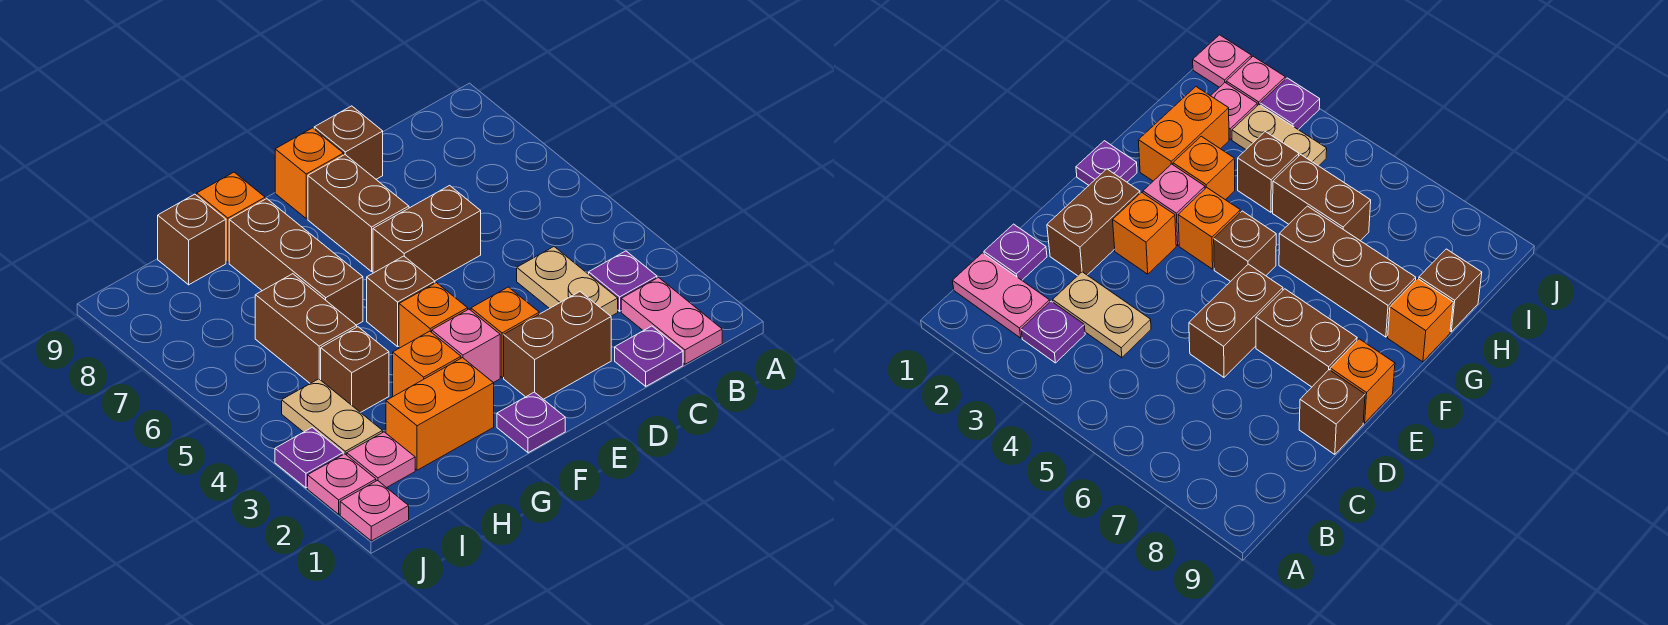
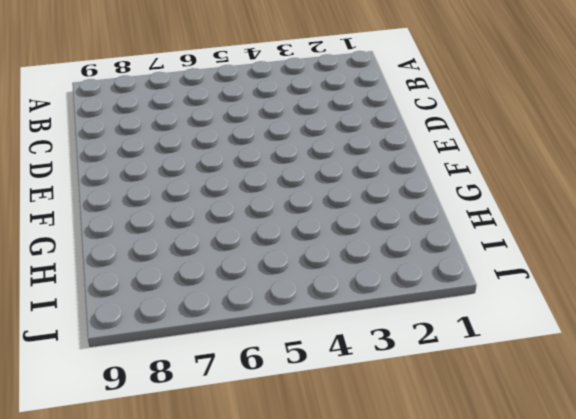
none -> pink plate B1:B2 level 1
none -> purple plate B3 level 1
none -> purple plate C1 level 1

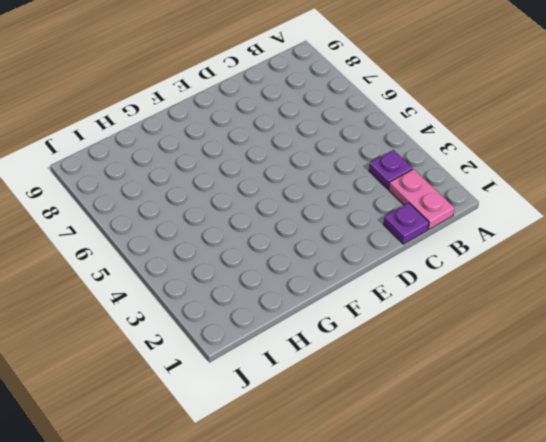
none -> tan plate C3:C4 level 1
none -> brown brick D2:E2 level 1
none -> brown brick D6:E6 level 1

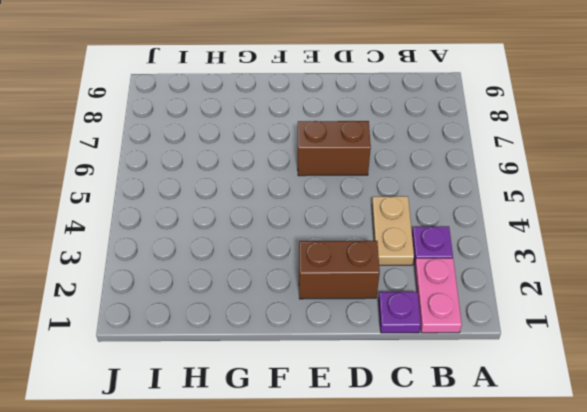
none -> brown brick D9 level 1
none -> orange brick E3 level 1
none -> brown brick E7:E8 level 1

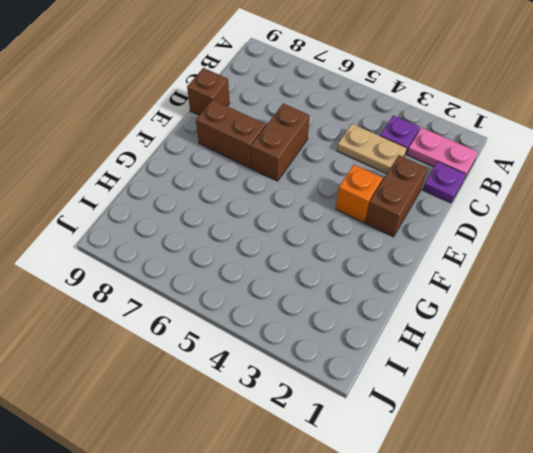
none -> orange brick E9 level 1
none -> purple plate F1 level 1
none -> pink brick F3 level 1

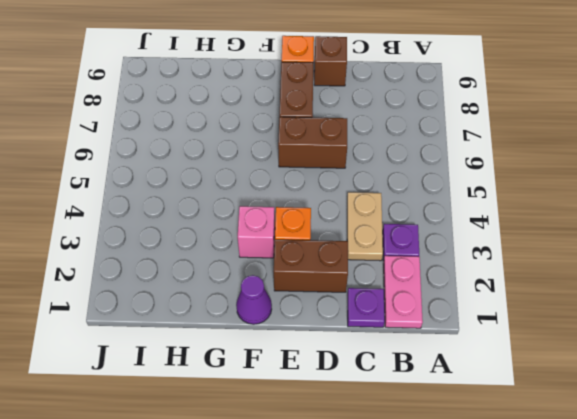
purple cone F1 level 1 -> purple plate F1 level 1
none -> orange brick F4 level 1
none -> brown brick F5 level 1
none -> orange brick G2:H2 level 1

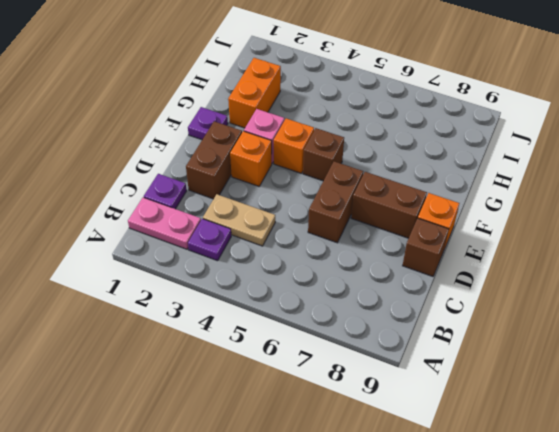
none -> orange brick G3 level 1
none -> brown brick G6:G8 level 1
none -> orange brick G9 level 1

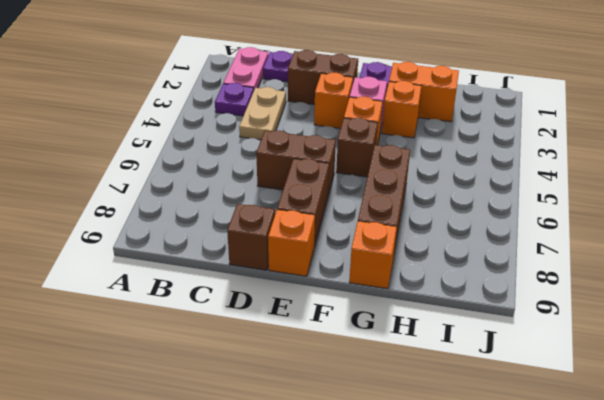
none -> brown brick H4 level 1
none -> brown brick H5:H6 level 1
none -> brown brick H9 level 1

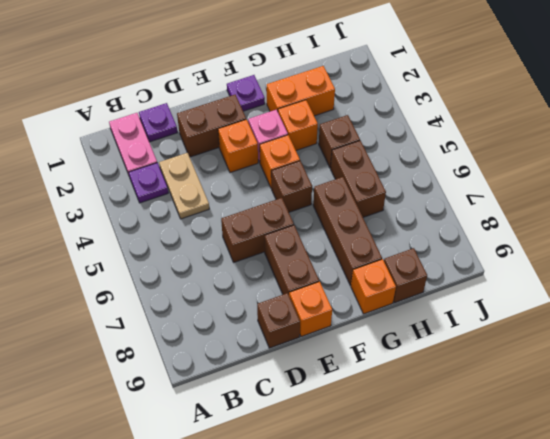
none -> pink plate I2 level 1
none -> tan plate I3:I4 level 1
none -> pink plate J1 level 1

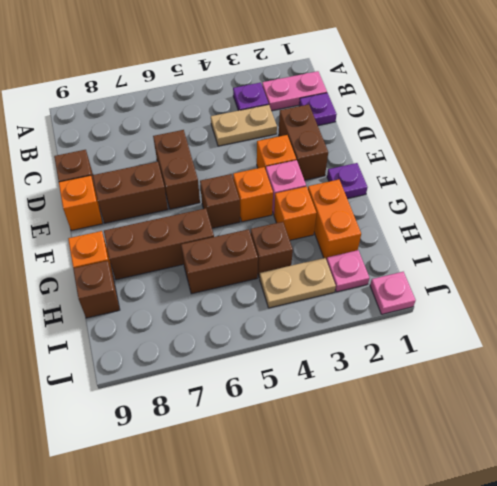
none -> pink plate J2 level 1
none -> purple plate J3 level 1

